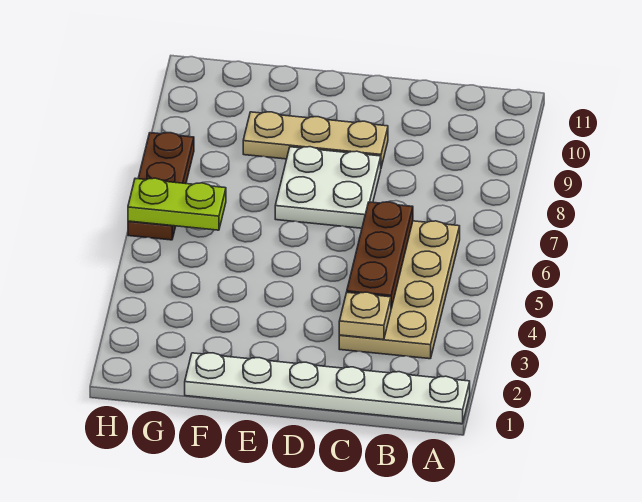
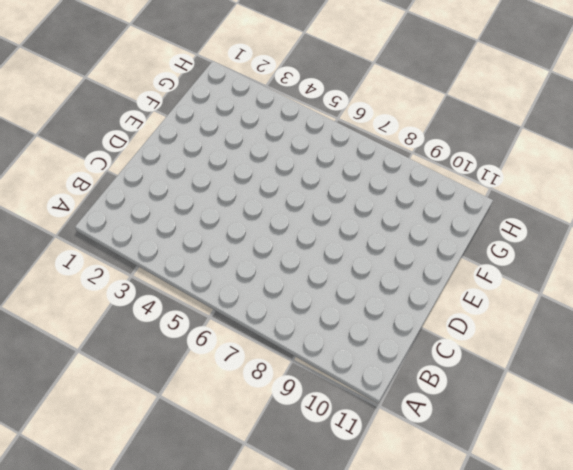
none -> white plate A1:F1 level 1
none -> tan plate B3:C6 level 1

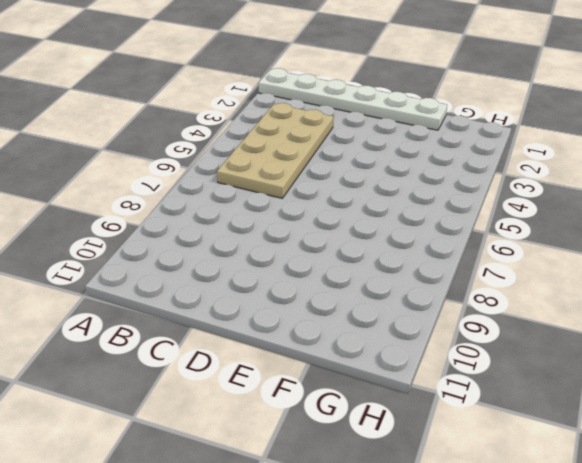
none -> white plate D7:E8 level 1
none -> tan plate D9:F9 level 1

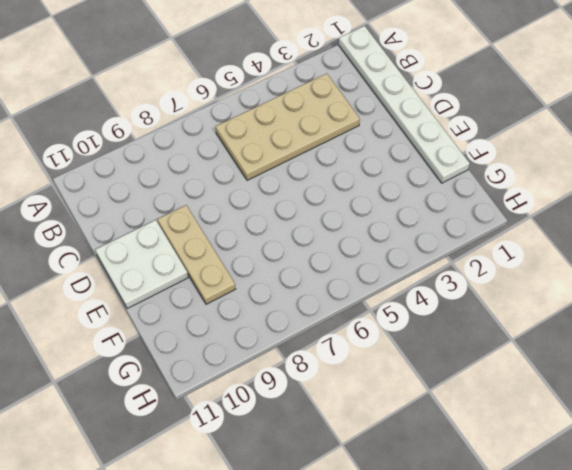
white plate D10:E11 level 1 -> white plate D7:E8 level 1
none -> brown plate H6:H8 level 1
none -> tan plate C3 level 2

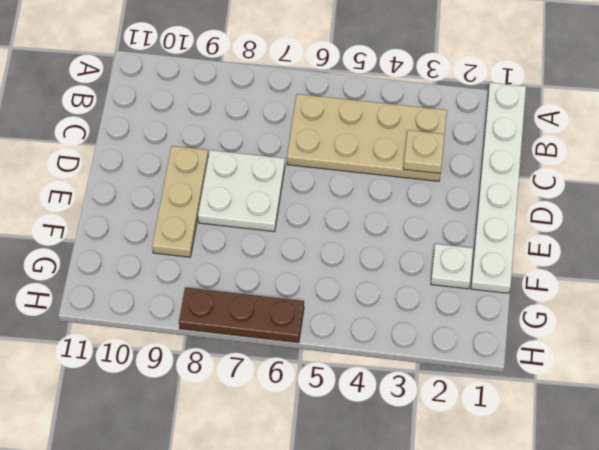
white plate F2 level 1 -> none
none -> brown plate C4:C6 level 2
none -> lime plate G6:H6 level 2

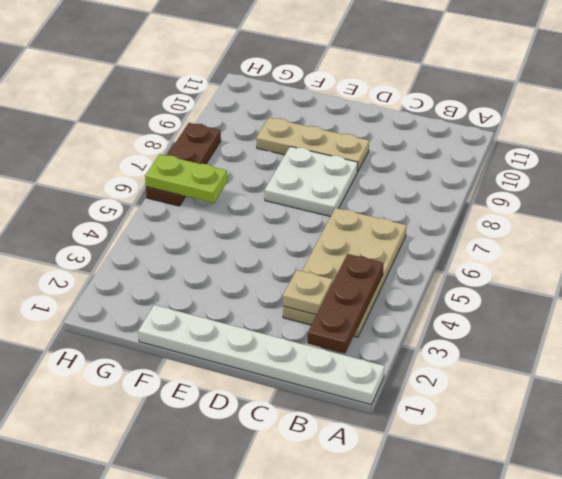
brown plate B2:B4 level 2 -> brown plate C4:C6 level 2

